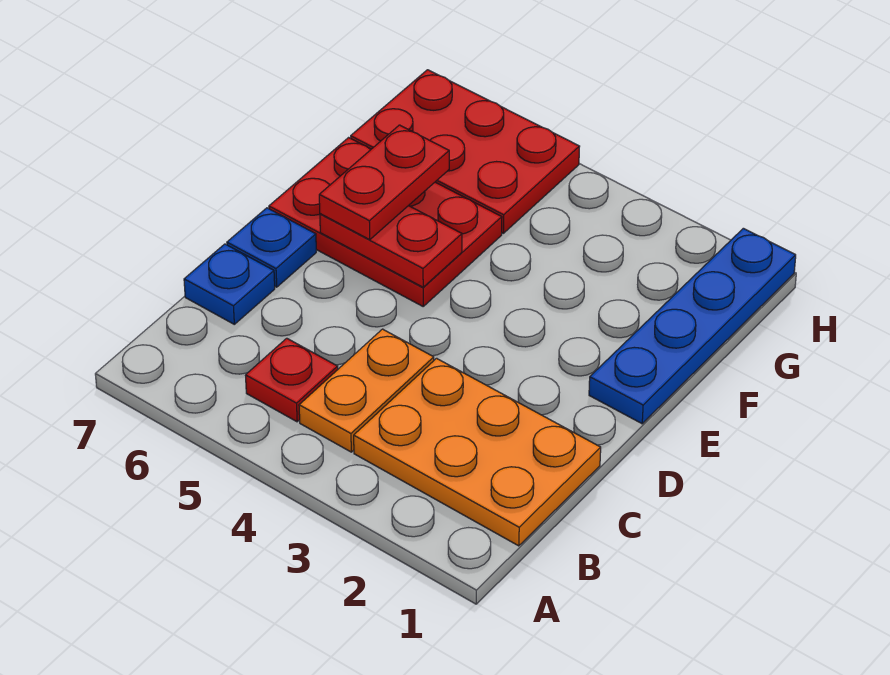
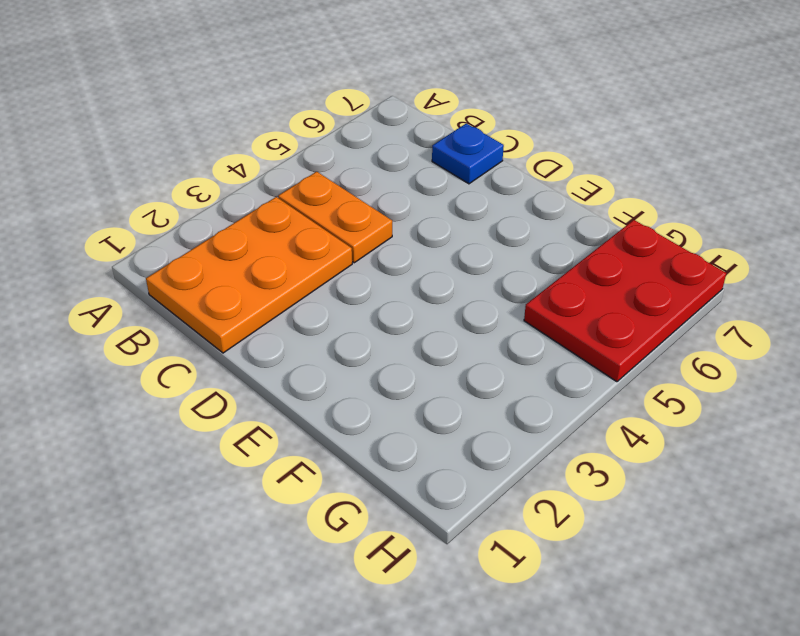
none -> red plate B5 level 1
none -> blue plate D7 level 1

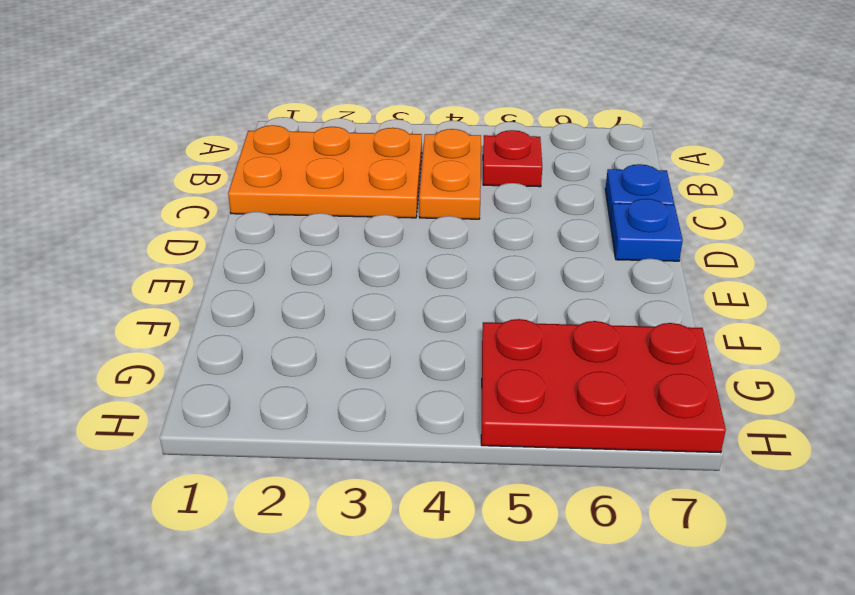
none -> blue plate E1:H1 level 1
none -> red plate E5:F7 level 1

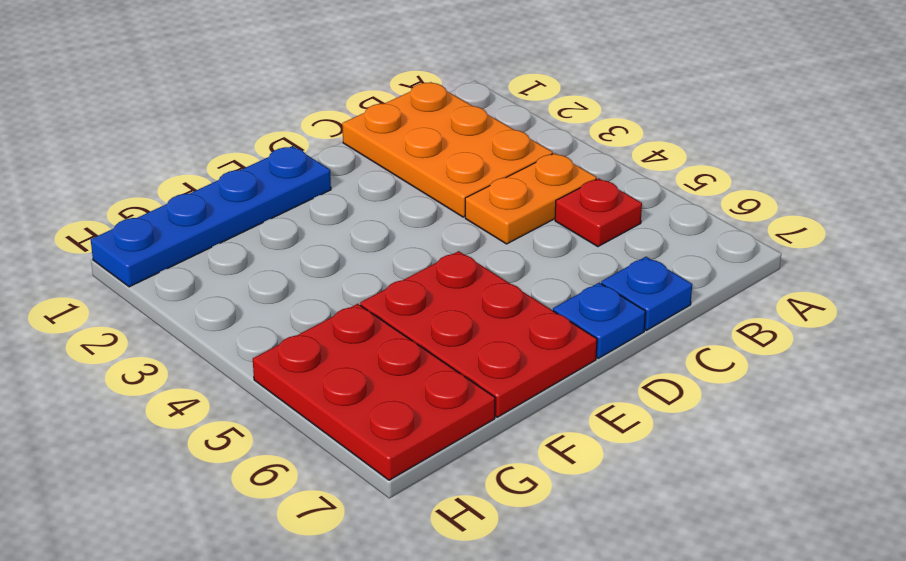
none -> red plate E5:E6 level 2
none -> red plate E6:F6 level 3

